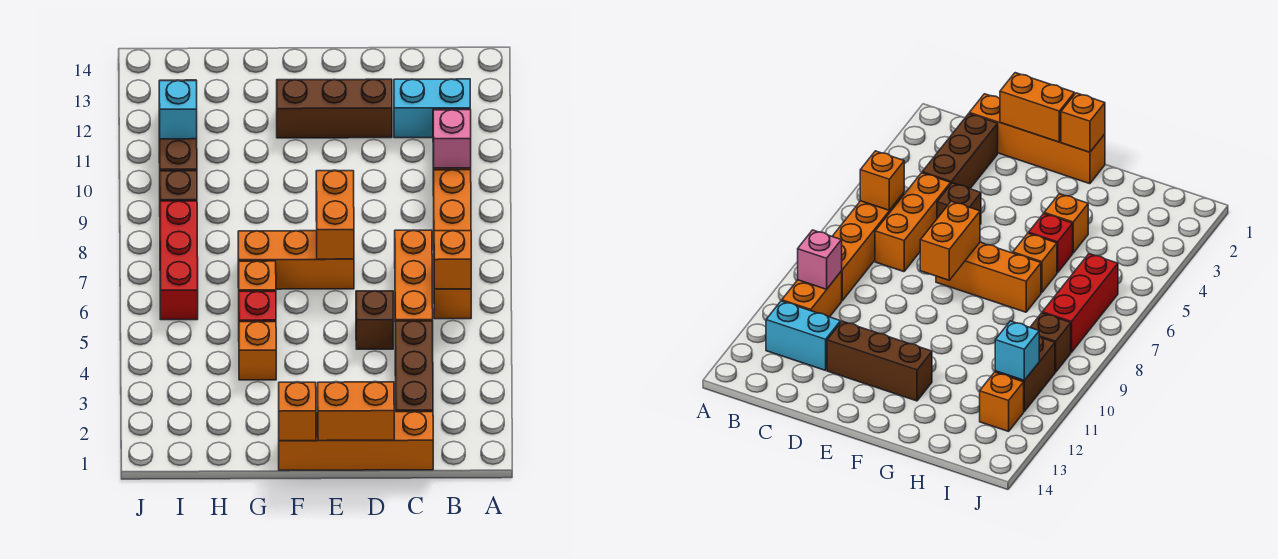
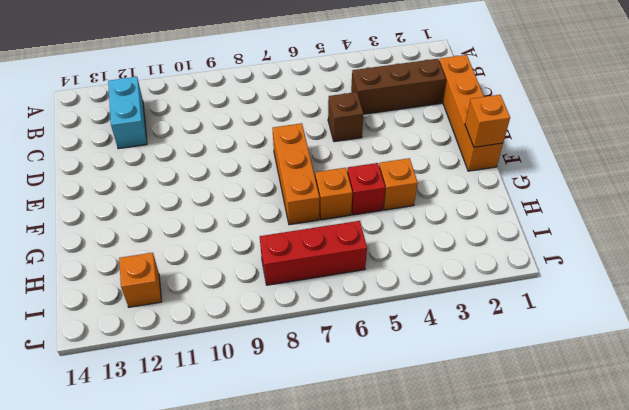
none -> orange brick B6:B9 level 1
none -> orange brick B10:B11 level 1
none -> orange brick C5:C7 level 1

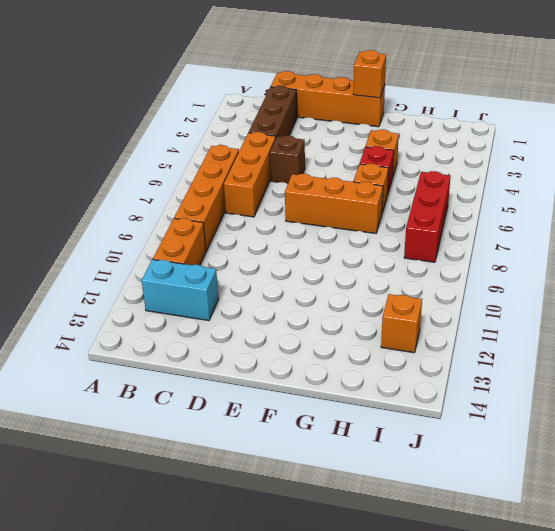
none -> brown brick D12:F12 level 1
none -> brown brick I9 level 1
none -> brown brick I10:I11 level 1

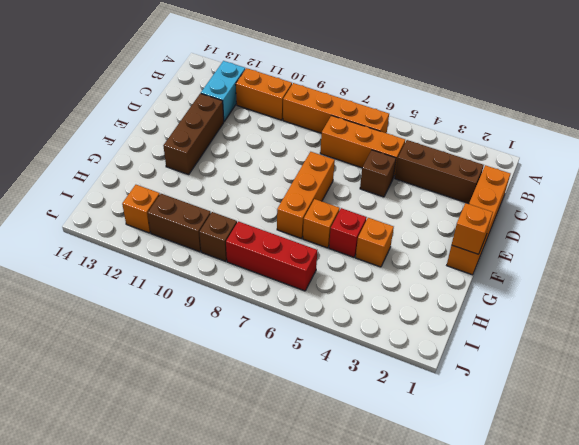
none -> orange brick B6 level 2
none -> pink brick B10 level 2
none -> orange brick D1:E1 level 2

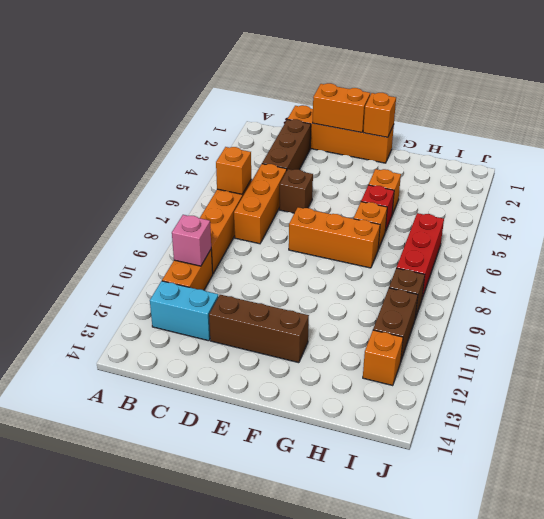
none -> orange brick E7:E8 level 2
none -> cyan brick I11 level 2

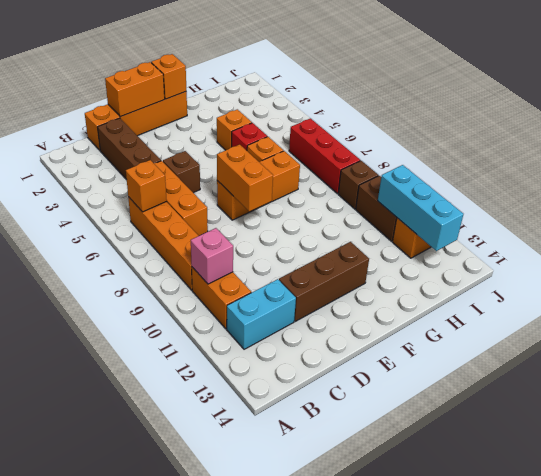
cyan brick I11:I13 level 2 -> cyan brick I11 level 2

